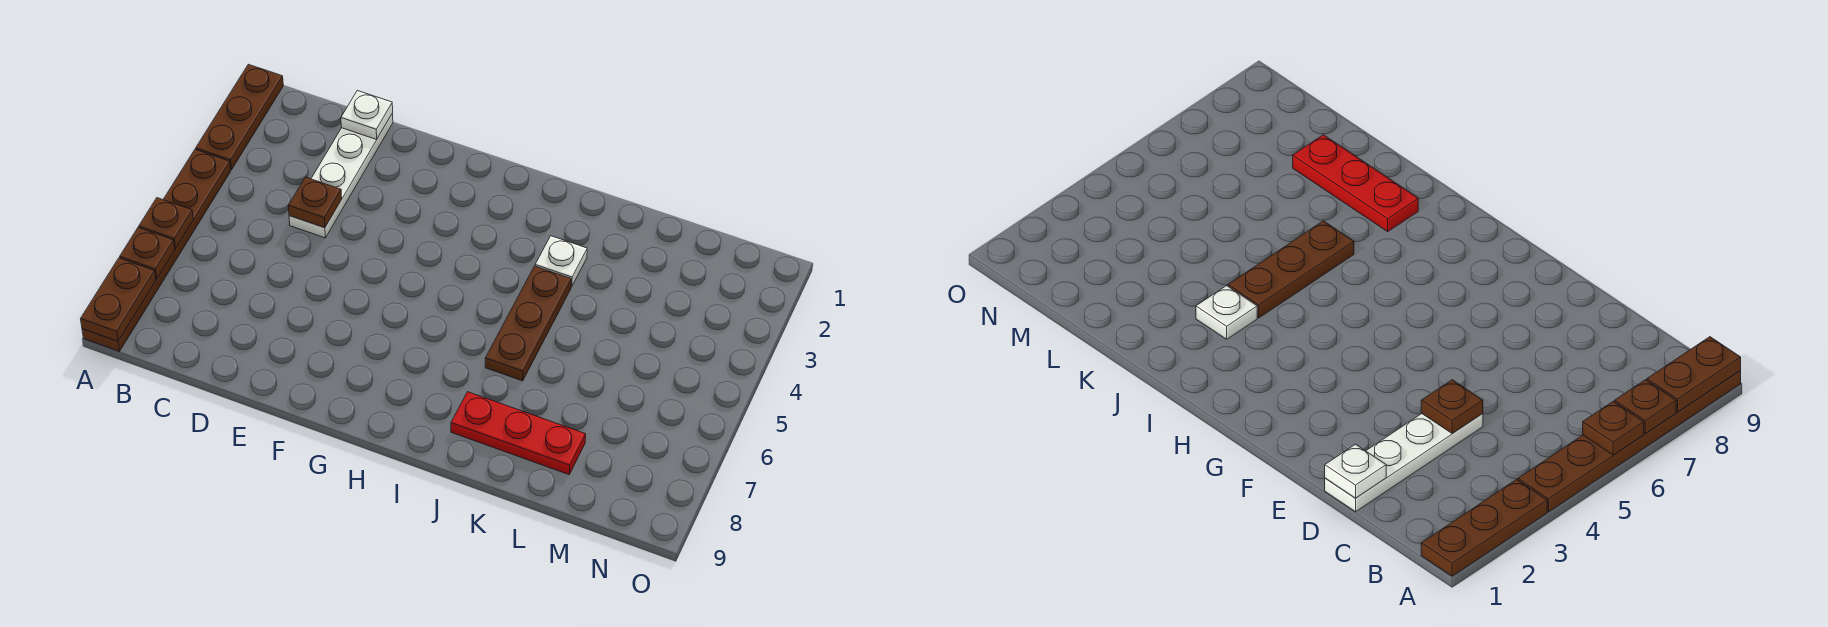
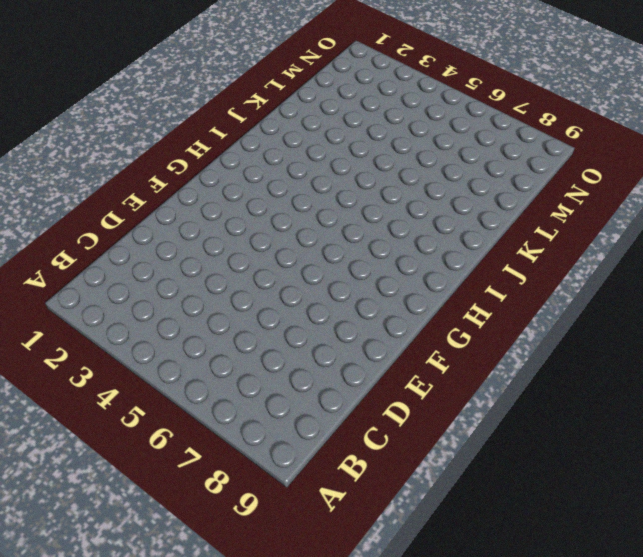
none -> brown plate A1:A3 level 1
none -> brown plate A4:A9 level 1

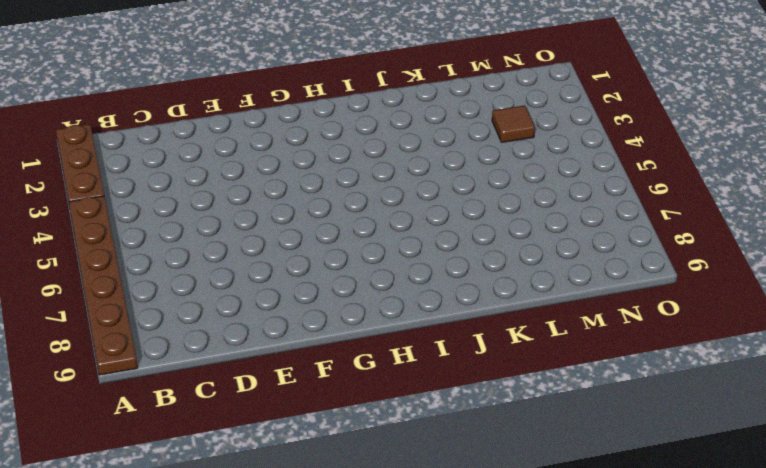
brown tile M3 level 1 -> none
none -> white plate D1:D4 level 1
none -> white plate J3 level 1

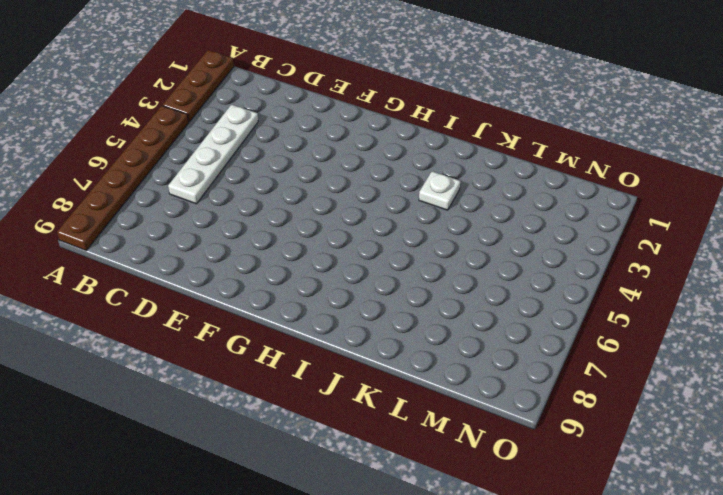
white plate C3:C6 level 1 -> white plate D1:D4 level 1
none -> brown plate J4:J6 level 1
none -> red plate J8:L8 level 1

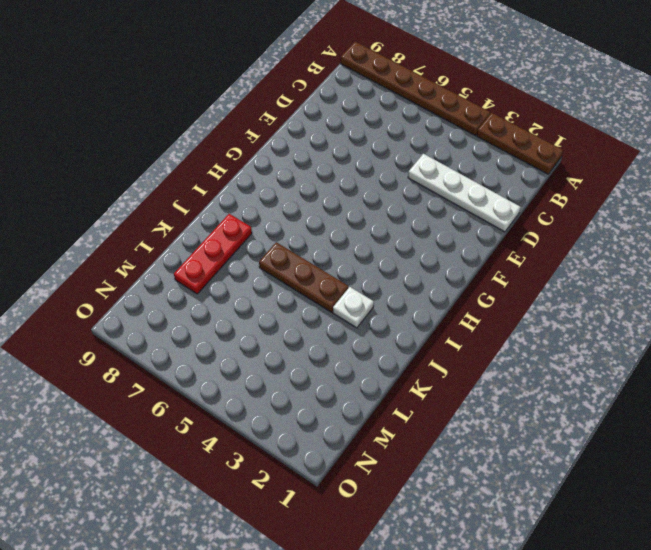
none -> brown plate A6 level 2
none -> brown plate A7 level 2

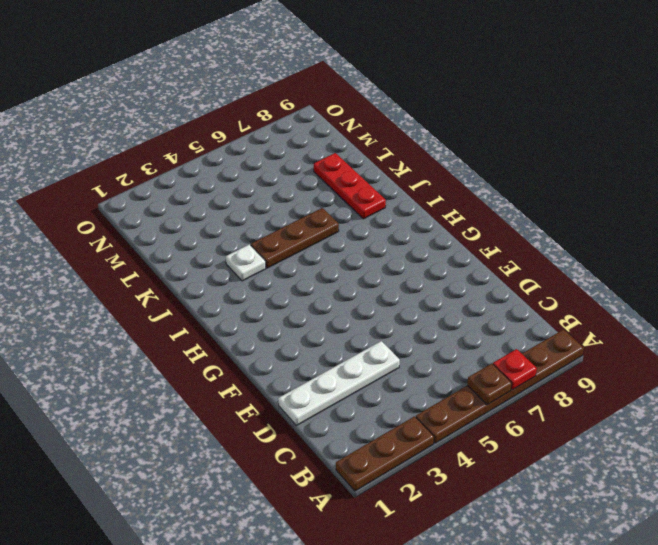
red plate A7 level 2 -> brown plate A7 level 2
none -> brown plate A8:A9 level 2
none -> white plate D1 level 2

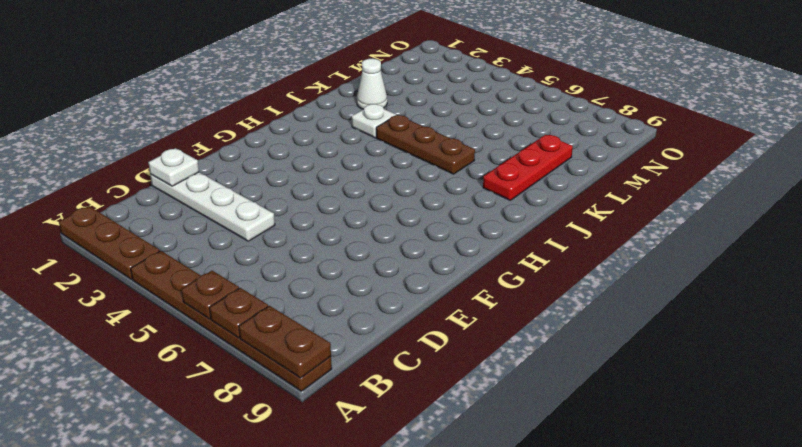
white cone K2 level 1 -> none
none -> brown plate D4 level 2

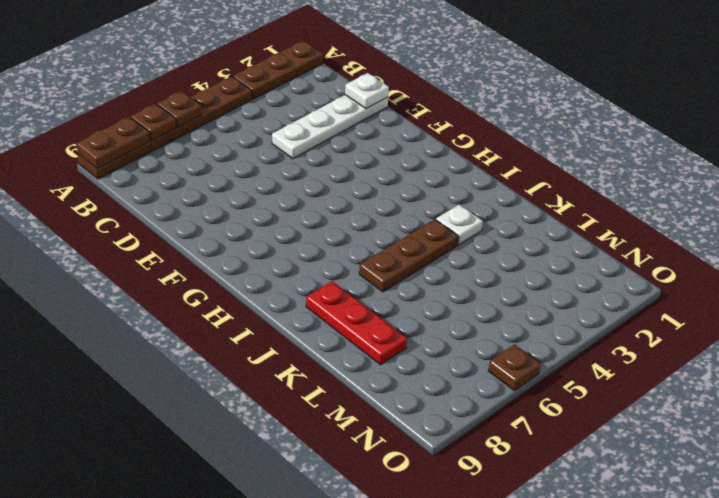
brown plate O6 level 1 -> brown plate D4 level 2

